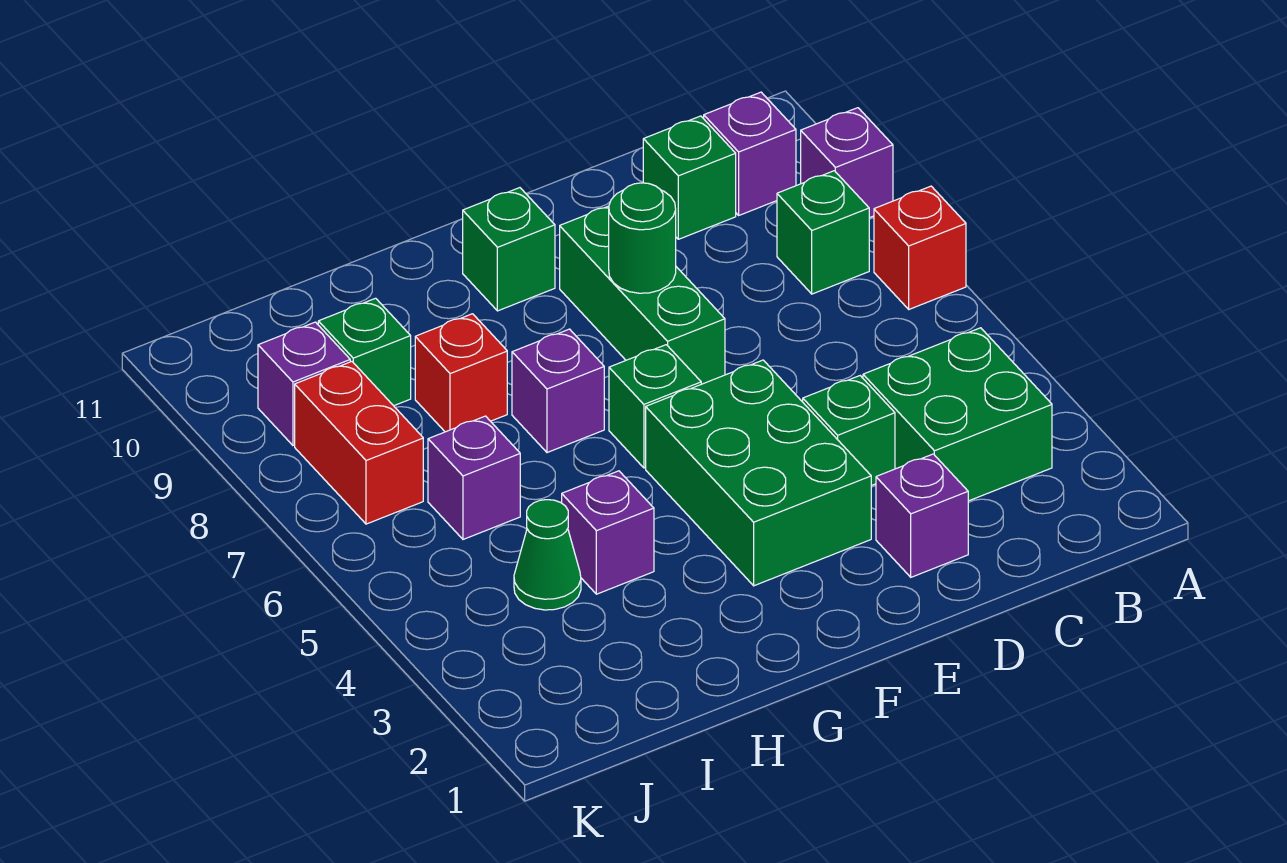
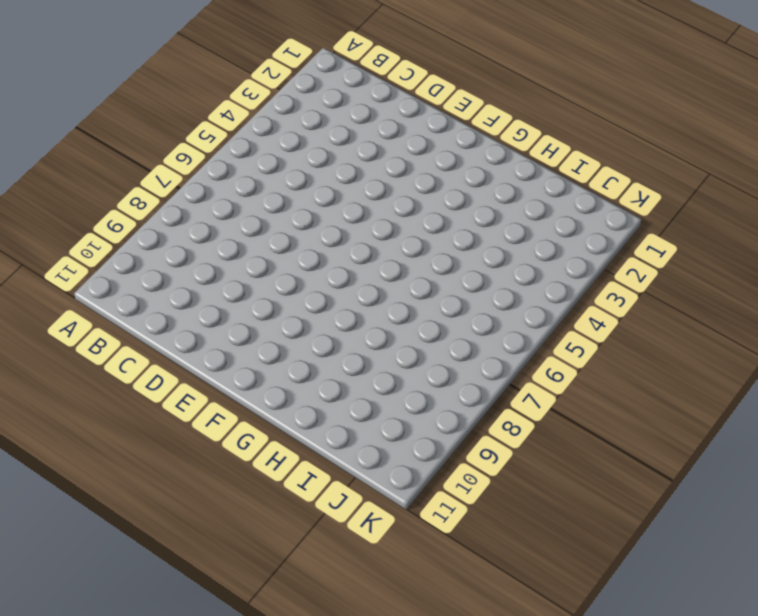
none -> red brick A7 level 1
none -> purple brick A9 level 1
none -> green brick B3:C4 level 1

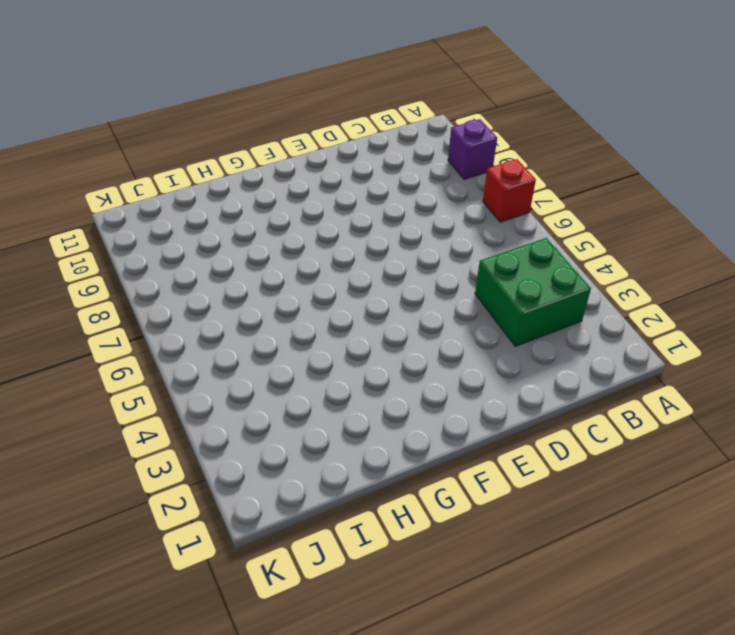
none -> green brick B8 level 1
none -> purple brick B10 level 1
none -> green brick C10 level 1

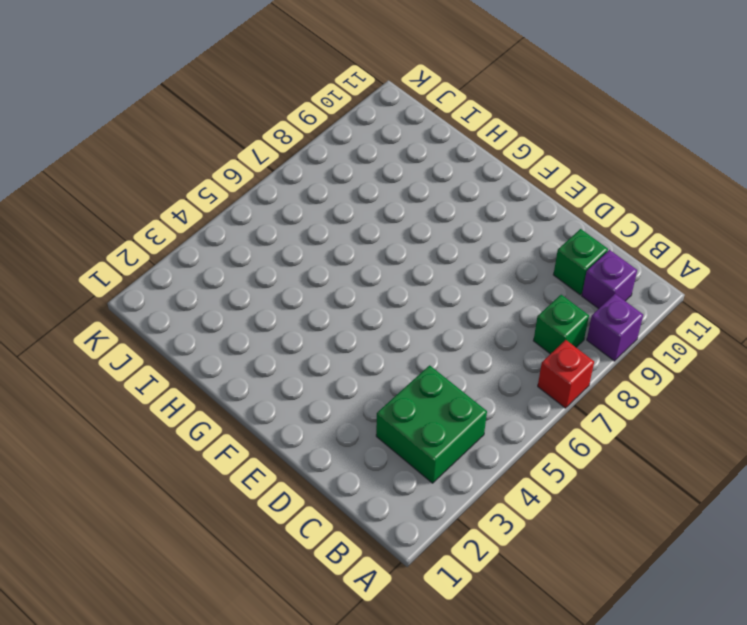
none -> purple brick D2 level 1
none -> green brick D4 level 1
none -> green brick E3:F5 level 1

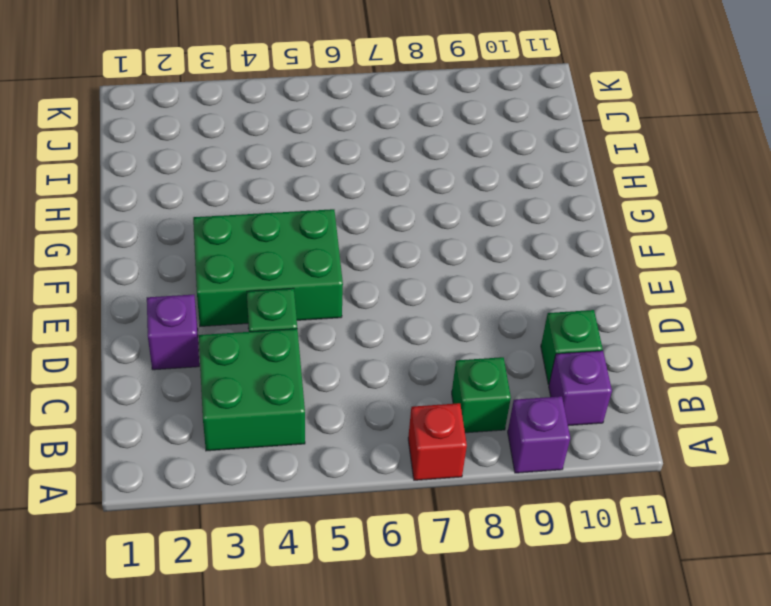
none -> green brick E7:E9 level 1
none -> green brick F6 level 1
none -> green brick F10 level 1

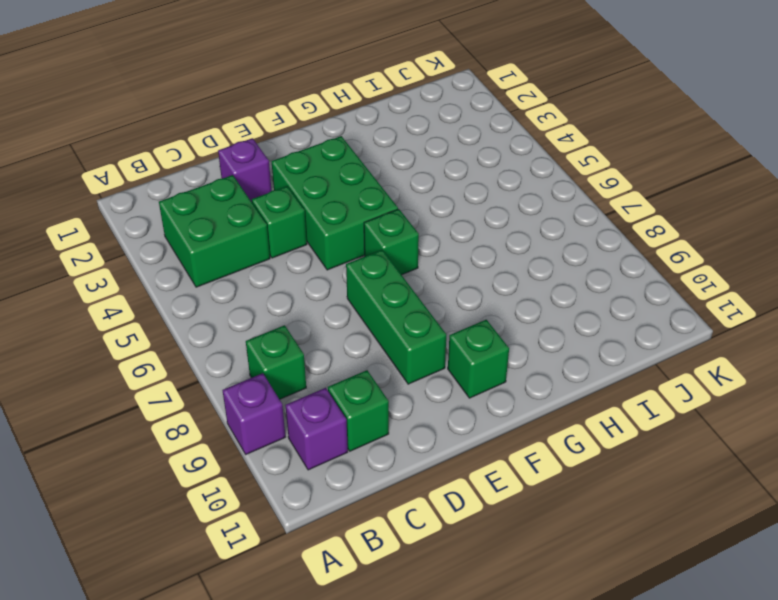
none -> red brick A7 level 1
none -> purple brick G7 level 1
none -> purple brick H4 level 1

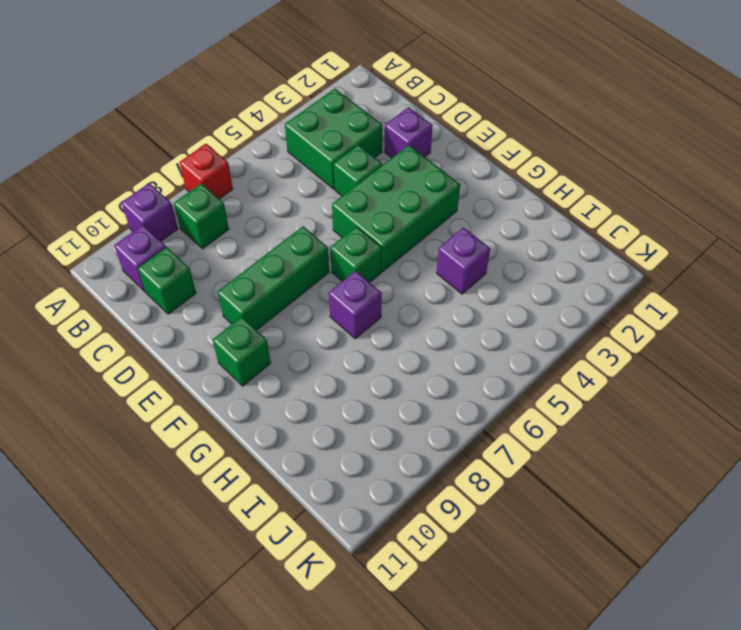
none -> red brick H8 level 1
none -> green cone I4 level 1
none -> purple brick I6 level 1

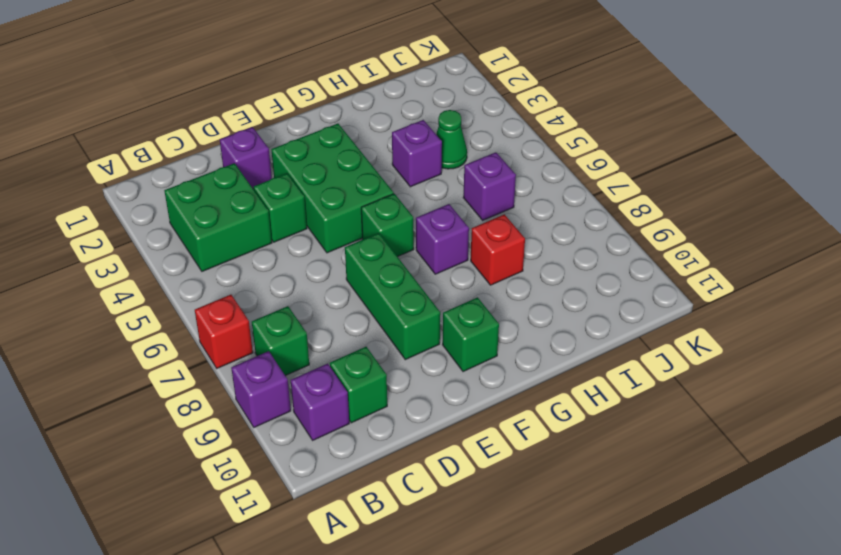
none -> green brick I9 level 1
none -> red brick J7:J8 level 1
none -> purple brick J9 level 1

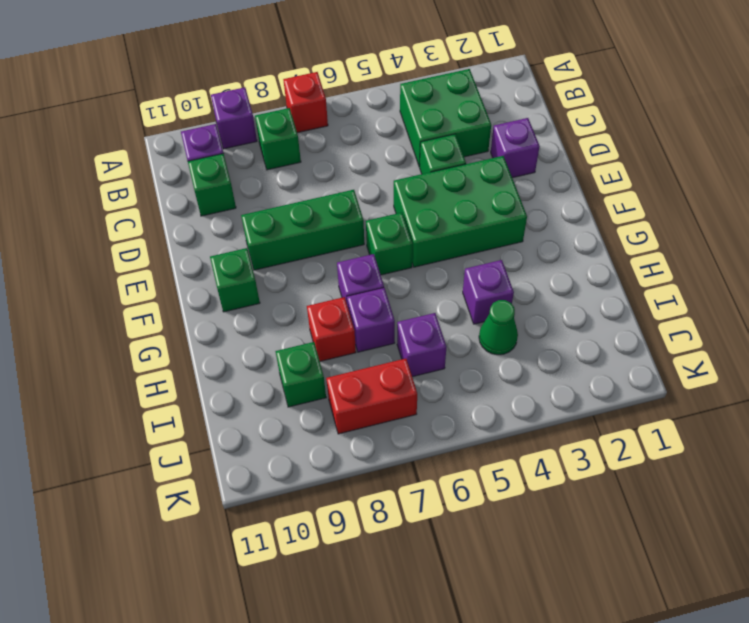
purple brick H7 level 1 -> purple brick J9 level 1
none -> green round brick E8 level 2

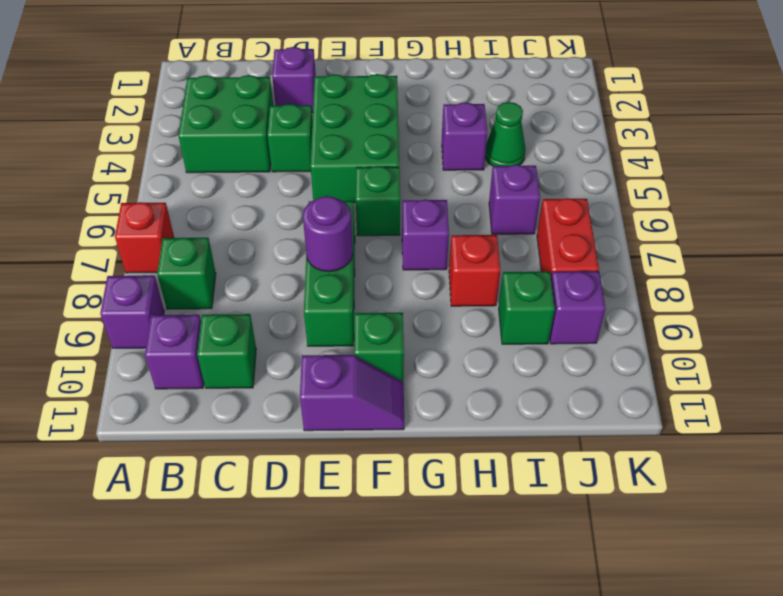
purple round brick E8 level 2 -> green round brick E8 level 2
purple slope E11:F11 level 1 top E -> none

